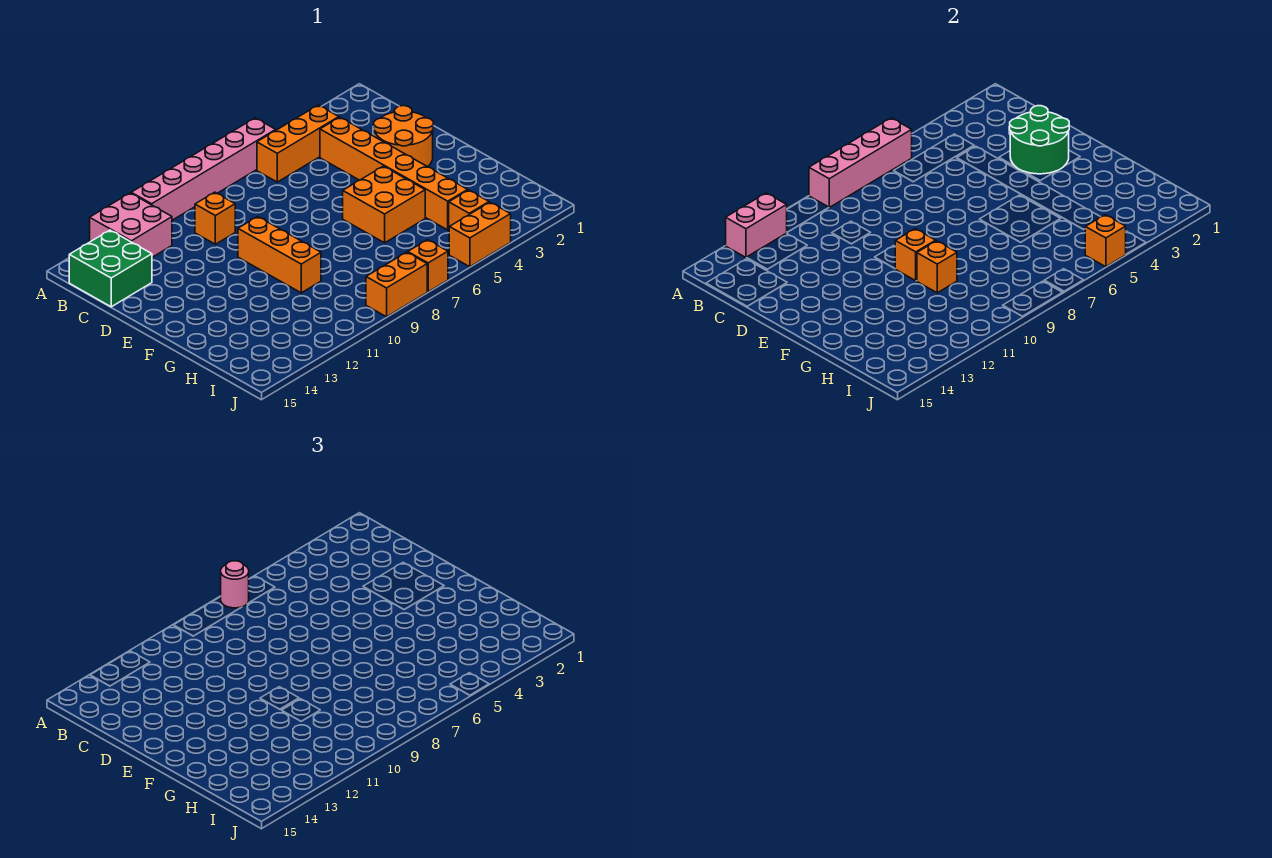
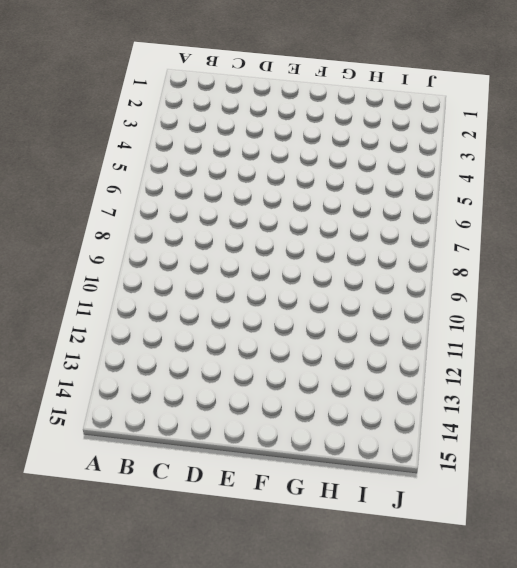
none -> pink brick A6:A11 level 1
none -> pink brick A12:B13 level 1
none -> orange brick B4:B6 level 1

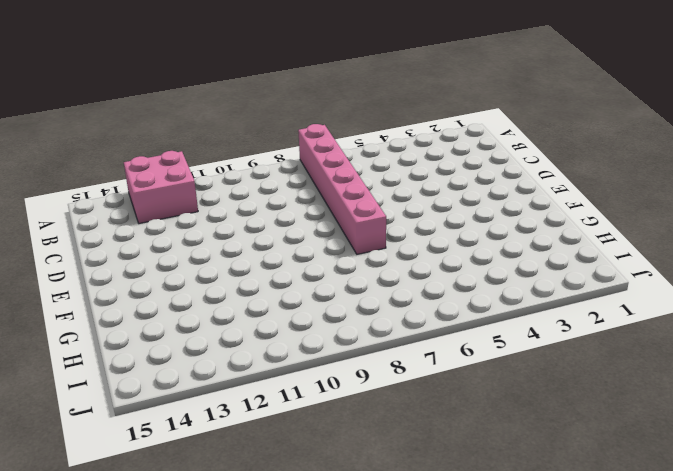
pink brick A7:F7 level 1 -> pink brick A6:A11 level 1
none -> orange brick B4:B6 level 1
none -> green brick B14:C15 level 1
none -> orange brick C4:H4 level 1

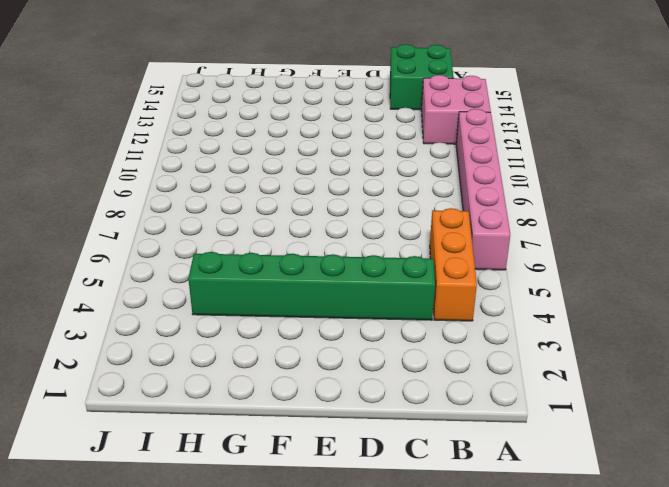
green brick C4:H4 level 1 -> orange brick C4:H4 level 1
none -> orange brick C10 level 1
none -> orange round brick D2:E3 level 1
none -> orange brick E10:G10 level 1

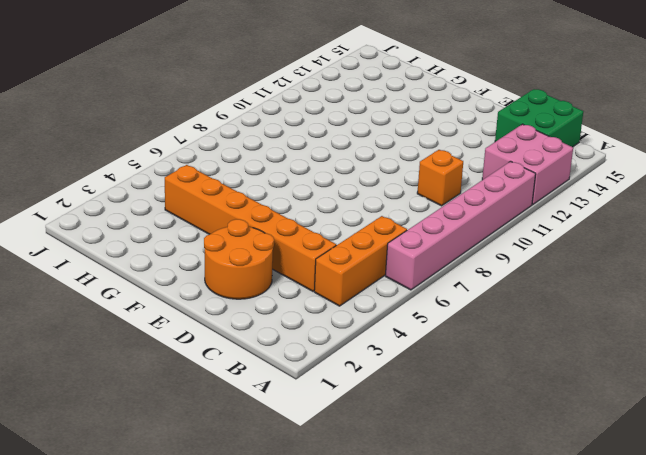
none -> orange brick E10:G10 level 1
none -> orange brick F5:G6 level 1
none -> orange brick I4 level 1

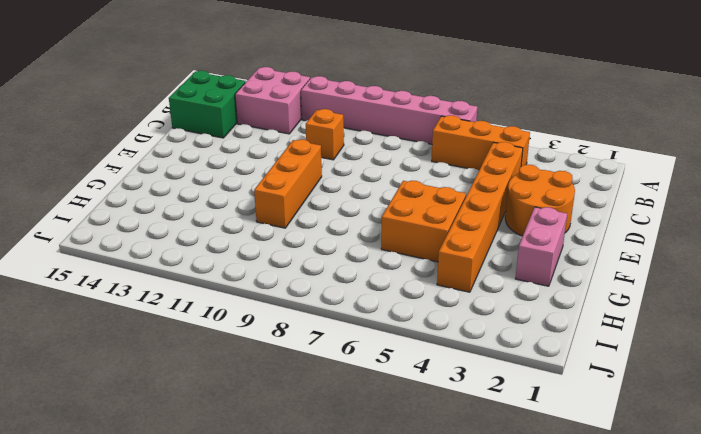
pink brick F2:G2 level 1 -> pink brick A12:A13 level 2
none -> orange brick I4 level 1
none -> orange brick J4:J5 level 1
none -> orange brick J7 level 1

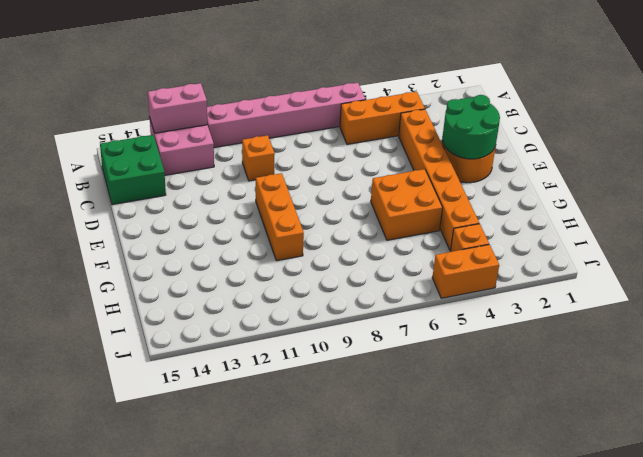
none -> orange brick J7 level 1
none -> orange brick J8:J9 level 1
none -> pink brick A6:A9 level 2

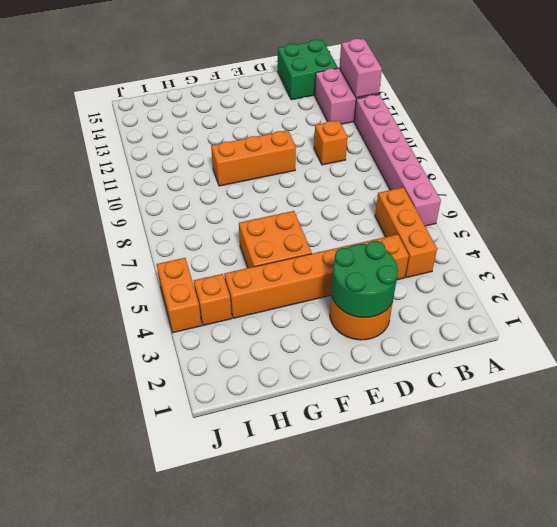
none -> orange brick J7 level 1
none -> orange brick J8:J9 level 1
none -> pink brick A6:A9 level 2

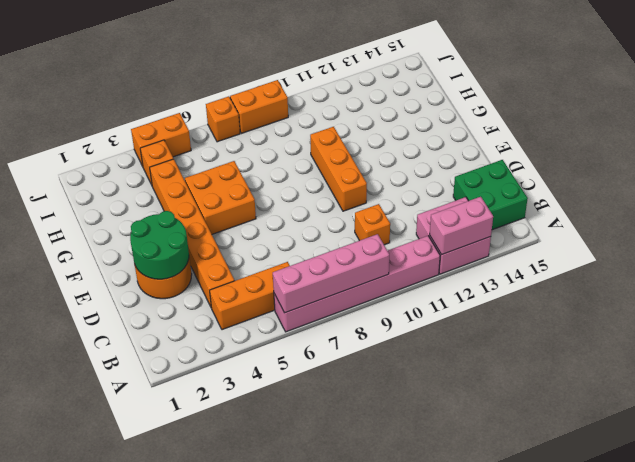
none -> orange brick F10 level 2
none -> orange brick G10 level 2
none -> orange brick J5 level 2

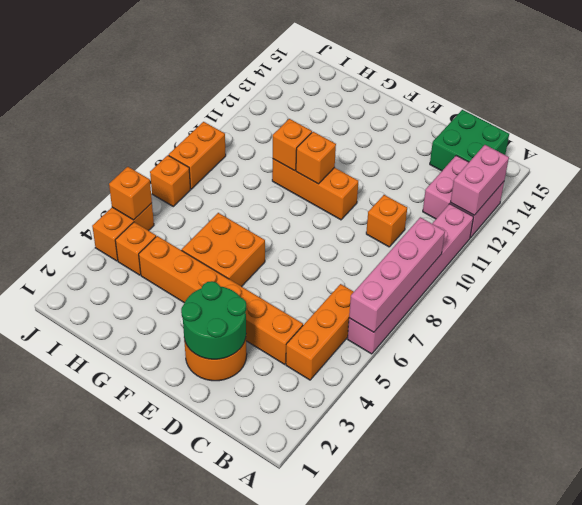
none -> pink round brick A7 level 3

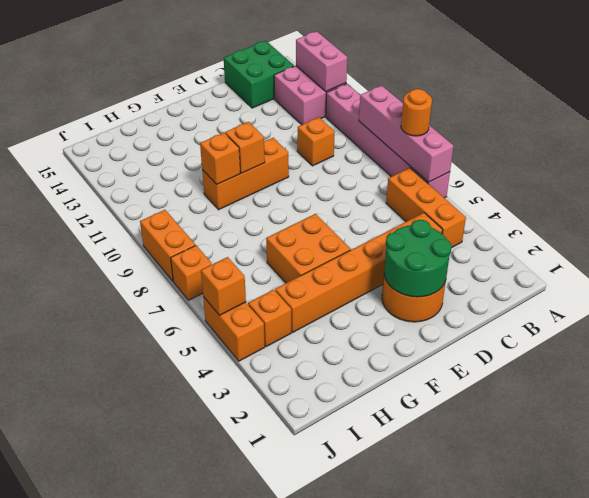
orange round brick A7 level 3 -> pink round brick A7 level 3

